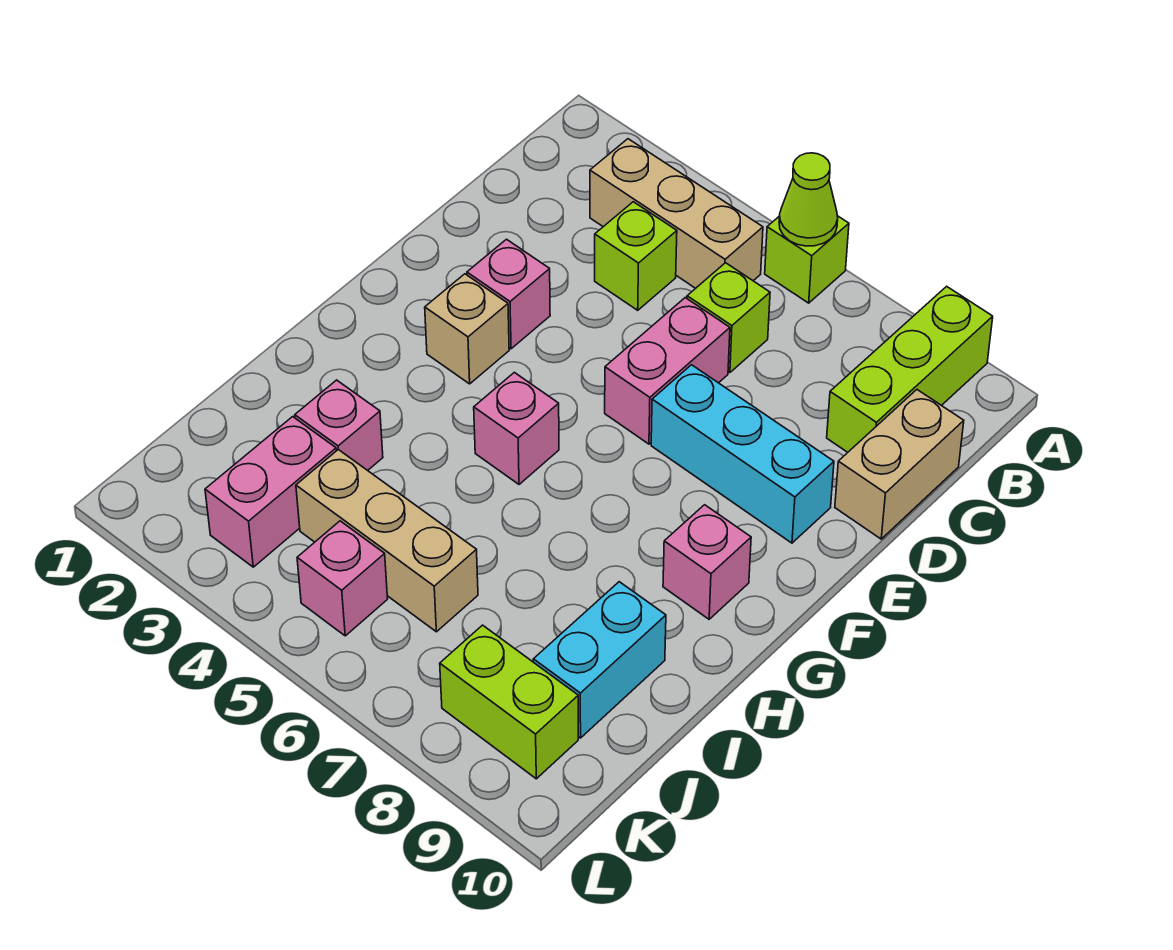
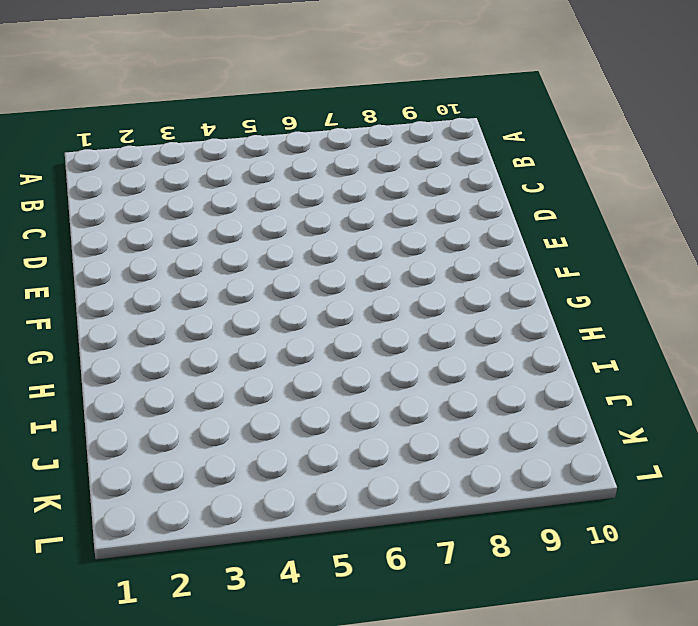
none -> lime brick A6 level 1
none -> lime brick A9:C9 level 1
none -> tan brick B3:B5 level 1

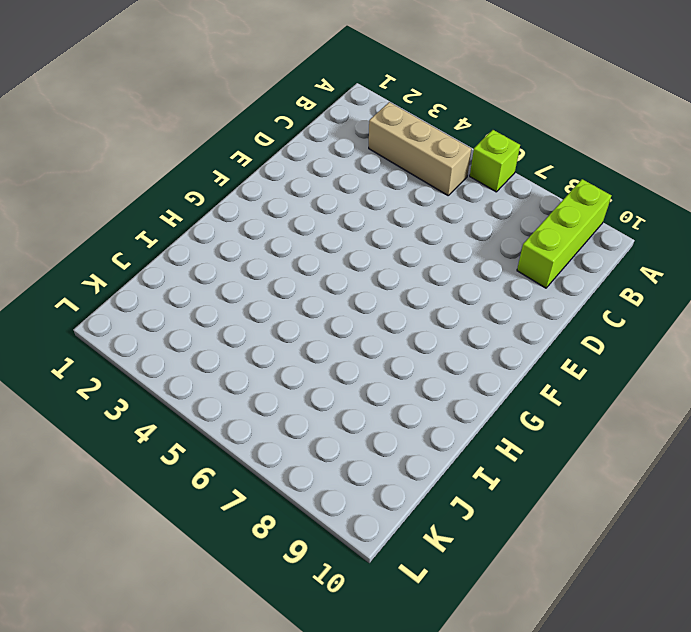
none -> lime brick C4 level 1
none -> lime brick C6 level 1
none -> tan brick C10:D10 level 1

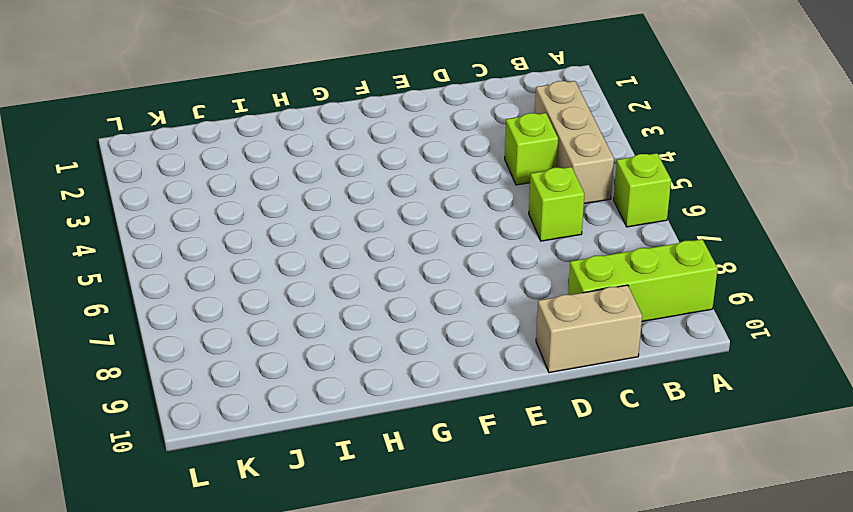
none -> pink brick D6:E6 level 1
none -> pink brick E3 level 1
none -> cyan brick E7:E9 level 1

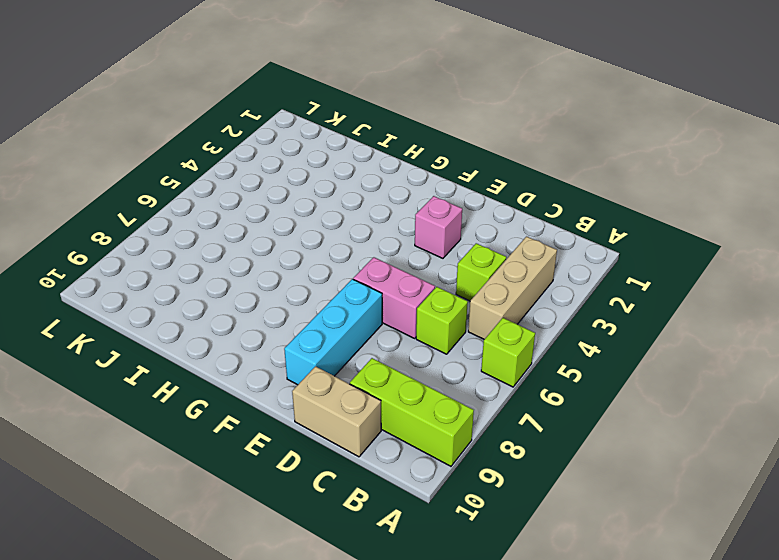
none -> tan brick F3 level 1
none -> pink brick G5 level 1
none -> pink brick G9 level 1

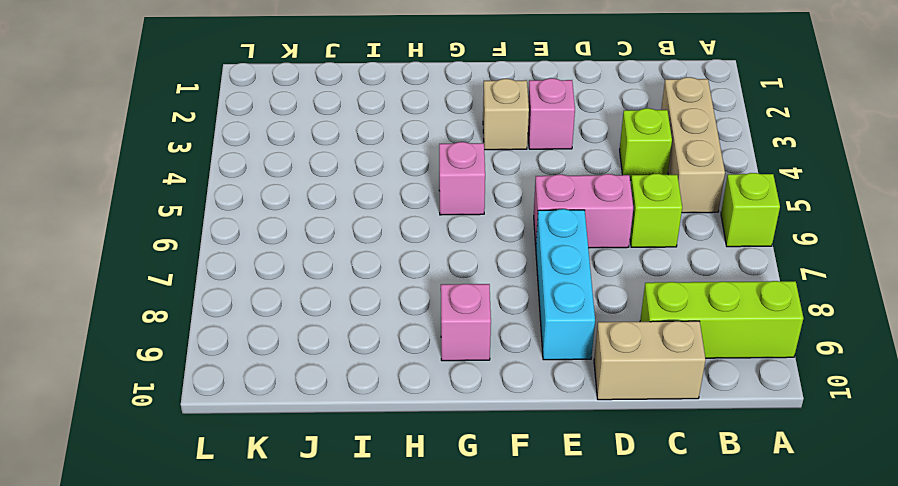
none -> pink brick I3 level 1
none -> cyan brick I9:J9 level 1
none -> pink brick J3:K3 level 1

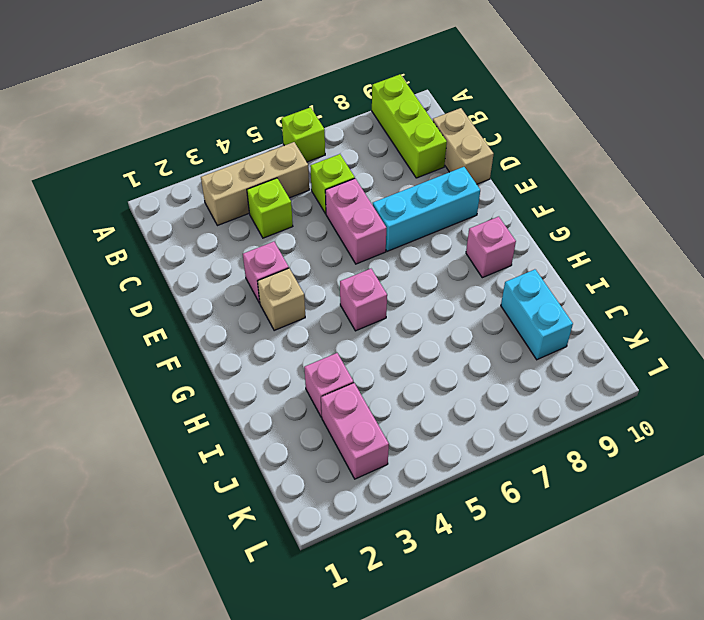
none -> tan brick J4:J6 level 1
none -> pink brick K5 level 1
none -> lime brick K8:K9 level 1

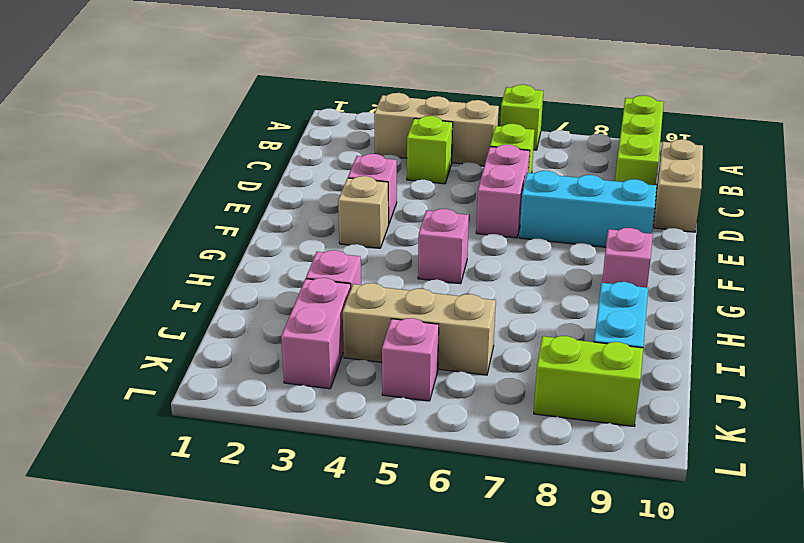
none -> lime cone A6 level 2

